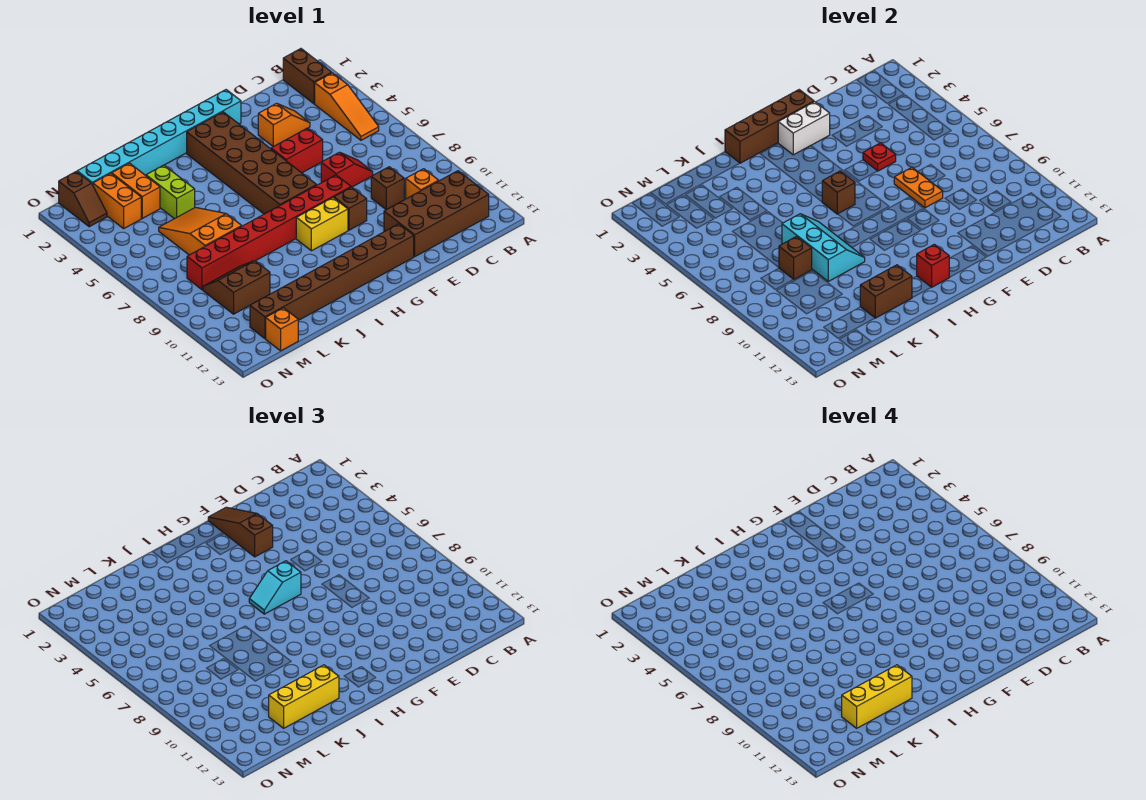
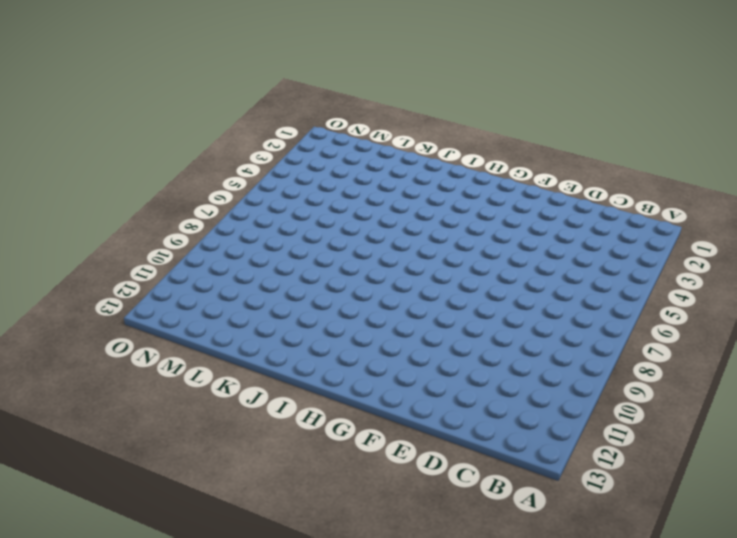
none -> brown brick B1:B2 level 1
none -> orange slope B3:B5 level 1 top 3
none -> brown brick B11:E12 level 1
none -> orange brick C10 level 1

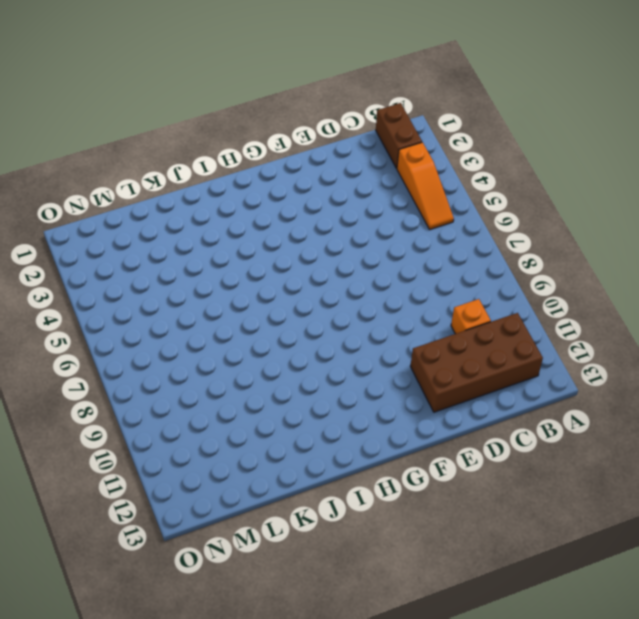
none -> orange slope D3:E3 level 1 top E
none -> red slope D7:E7 level 1 top E
none -> brown brick D9 level 1
none -> red brick E5:F5 level 1

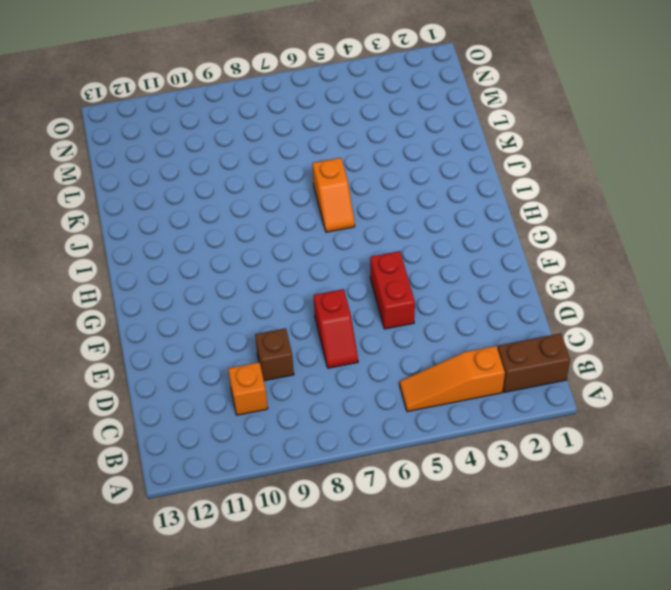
orange slope I6:J6 level 1 top J -> orange slope D3:E3 level 1 top E
none -> brown brick B11:E12 level 1
none -> cyan brick F1:M1 level 1
none -> red brick F8:M8 level 1
none -> brown brick F9 level 1

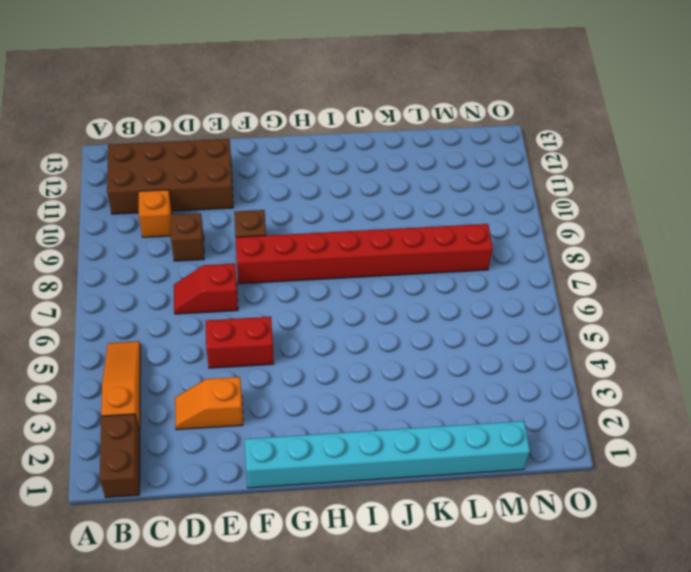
none -> brown brick F12:M12 level 1
none -> brown brick G2:H7 level 1
none -> yellow brick G9:H9 level 1
none -> lime brick K3:K4 level 1

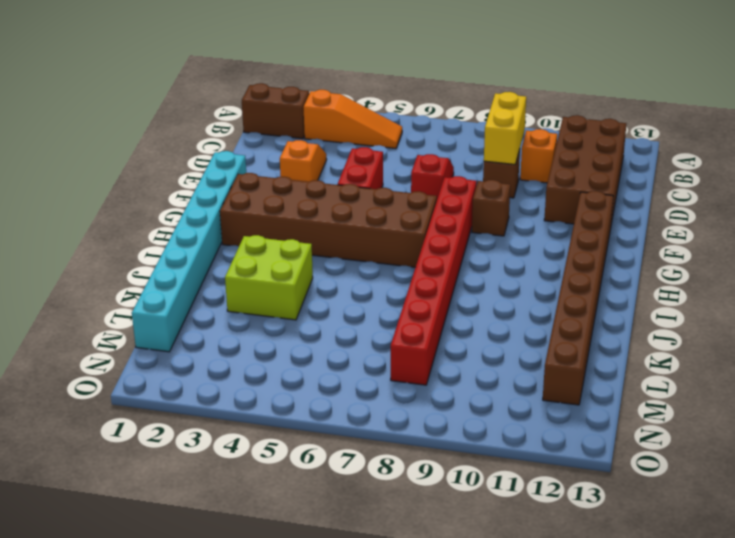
yellow brick C9:D9 level 2 -> yellow brick G9:H9 level 1
lime brick J3:K4 level 1 -> lime brick K3:K4 level 1
none -> orange slope K5:L7 level 1 top 7
none -> orange brick L2:L3 level 1
none -> brown slope L9:M10 level 1 top 10
none -> orange brick M2:M3 level 1

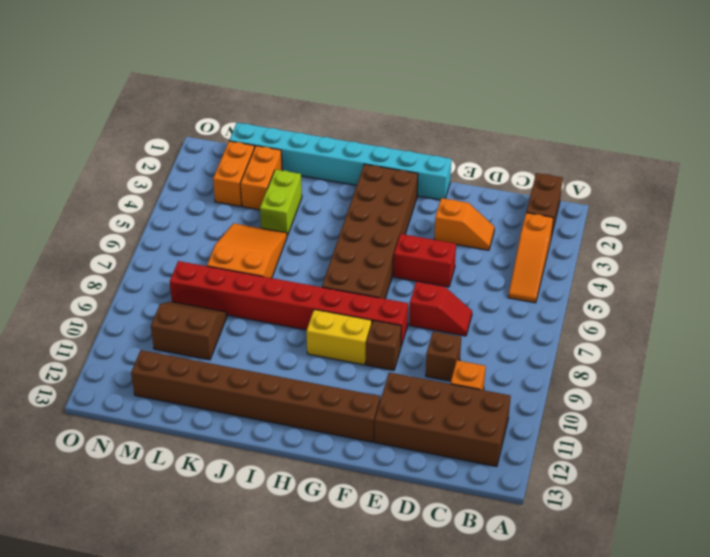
none -> orange brick M13 level 1
none -> brown slope N1:N2 level 1 top 1
none -> red plate E5 level 2
none -> orange plate E7:E8 level 2

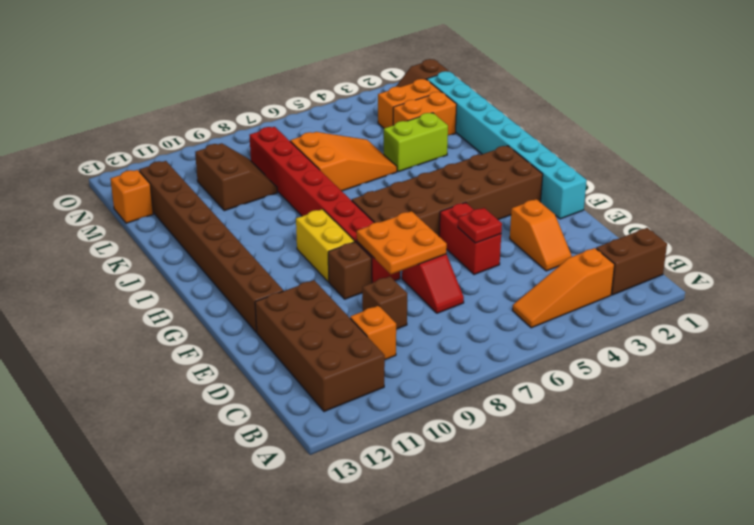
orange plate E7:F8 level 2 -> orange plate E7:E8 level 2
none -> brown brick F1:I1 level 2
none -> white brick F2:G2 level 2
none -> brown brick H6 level 2
none -> red brick H12 level 2

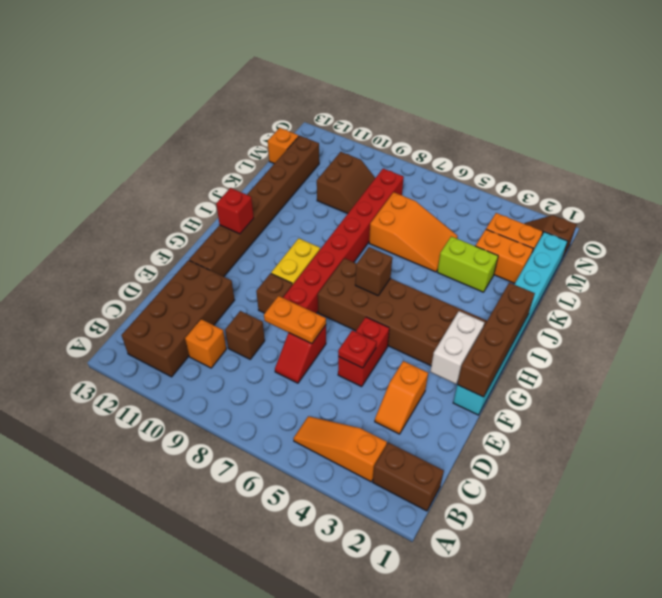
none -> cyan slope J7:K9 level 2 top K
none -> brown brick J12:K12 level 2
none -> brown brick L8 level 2
none -> brown slope F1:F3 level 3 top 3

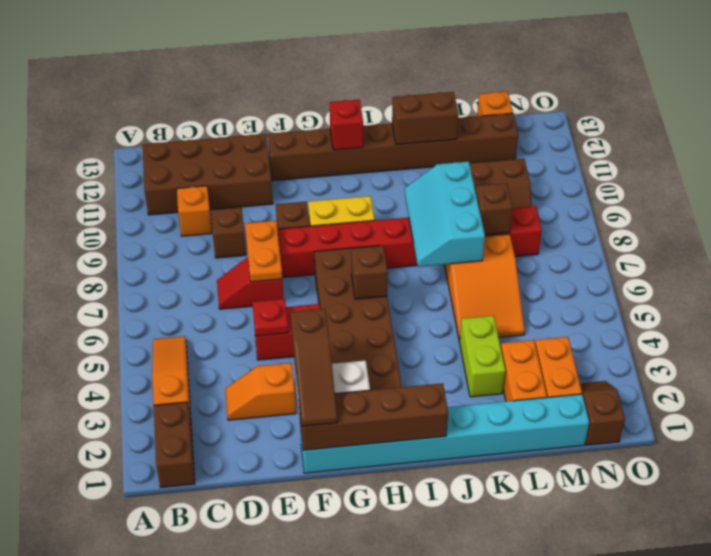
none -> cyan slope G6:H6 level 3 top G
none -> yellow brick J12:L12 level 3
none -> yellow brick J12:L12 level 4

